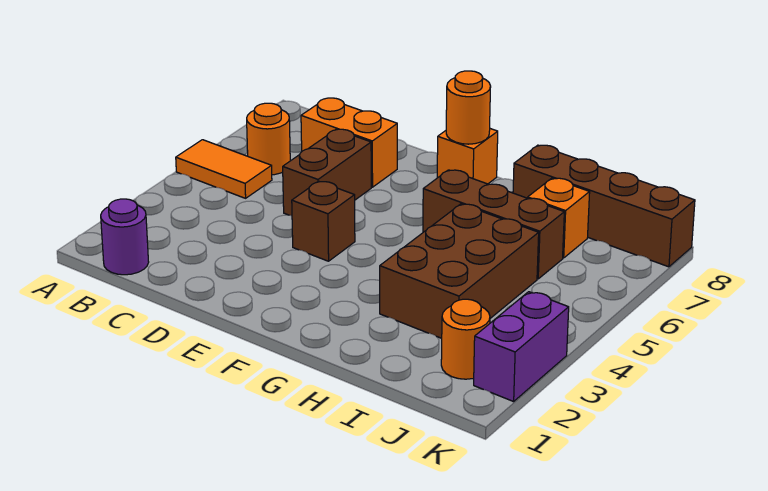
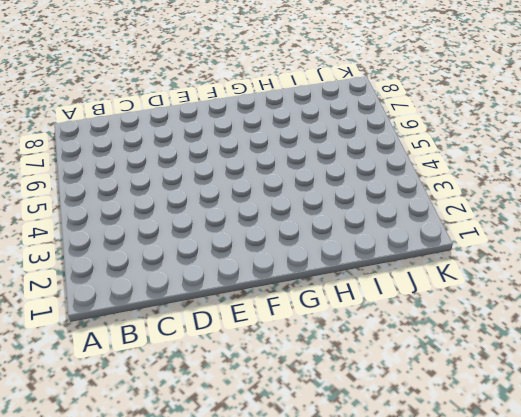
none -> orange tile A5:B5 level 1
none -> purple round brick B1 level 1
none -> orange round brick B6 level 1

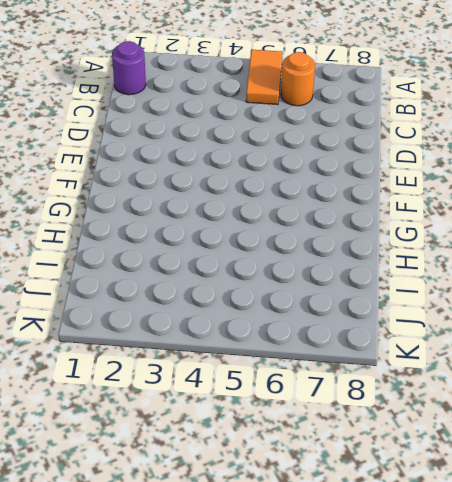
none -> orange brick C7:D7 level 1
none -> brown brick D5:D6 level 1
none -> brown brick E4 level 1

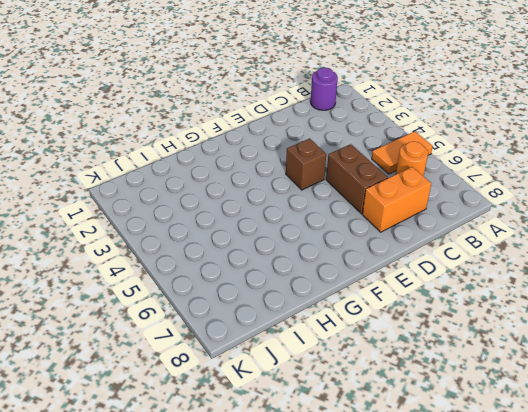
none -> orange brick F8 level 1
none -> brown brick G6:I6 level 1
none -> brown brick H3:I5 level 1

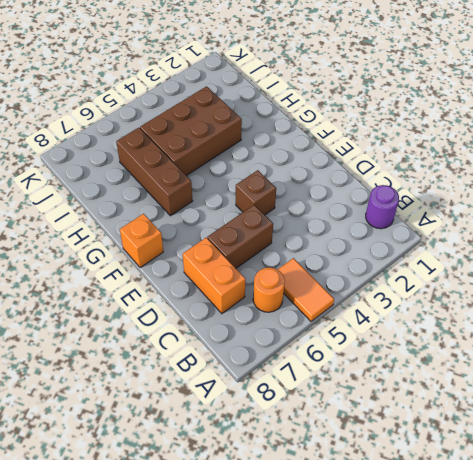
none -> brown brick H8:K8 level 1
none -> orange brick I7 level 1
none -> orange round brick J2 level 1

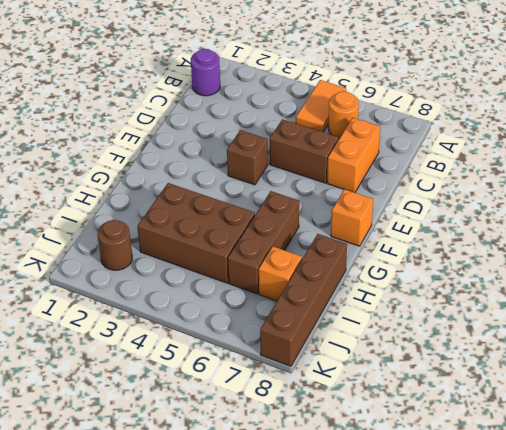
brown round brick J2 level 1 -> orange round brick J2 level 1
none -> purple brick K2:K3 level 1
none -> orange round brick F8 level 2

